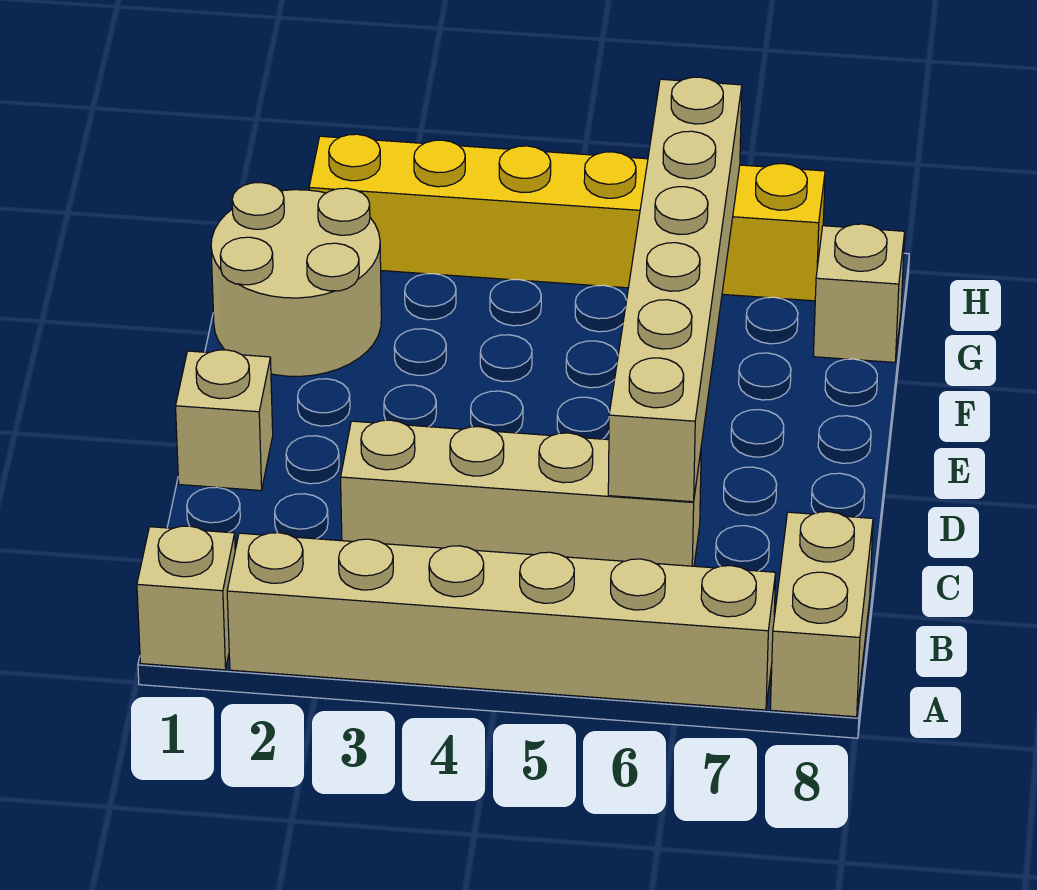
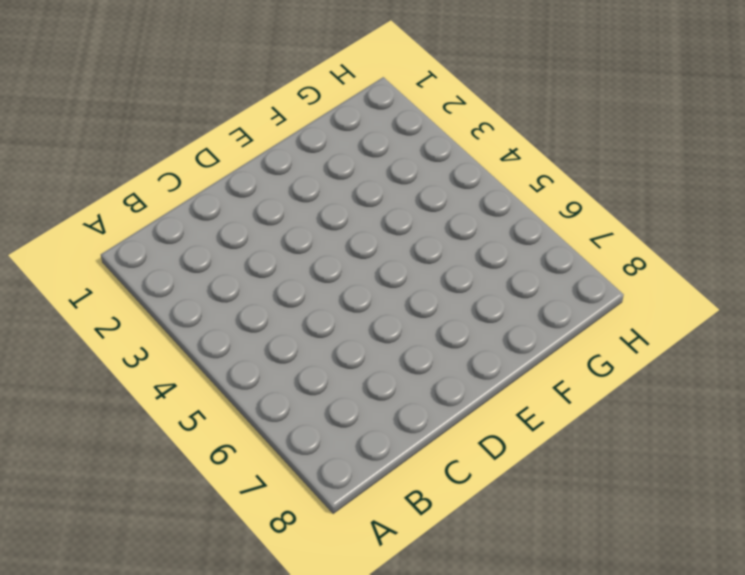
none -> tan brick A1 level 1
none -> tan brick A2:A7 level 1

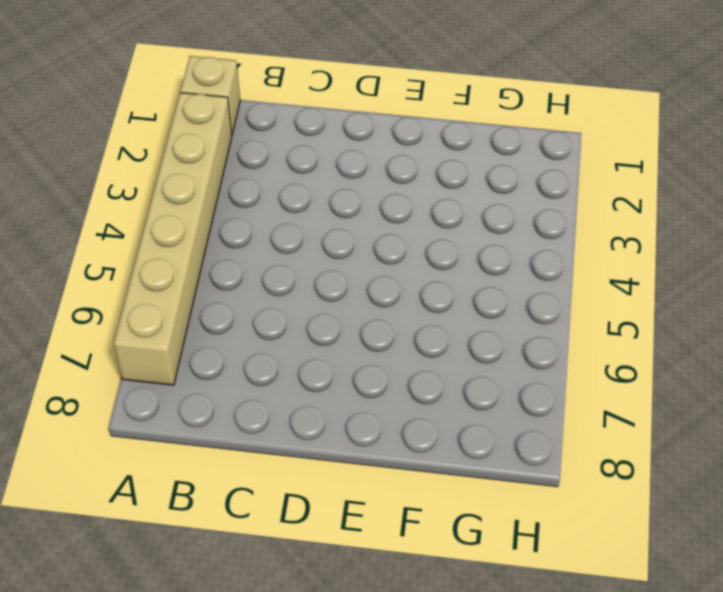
none -> tan brick A8:B8 level 1
none -> tan brick C3:C6 level 1

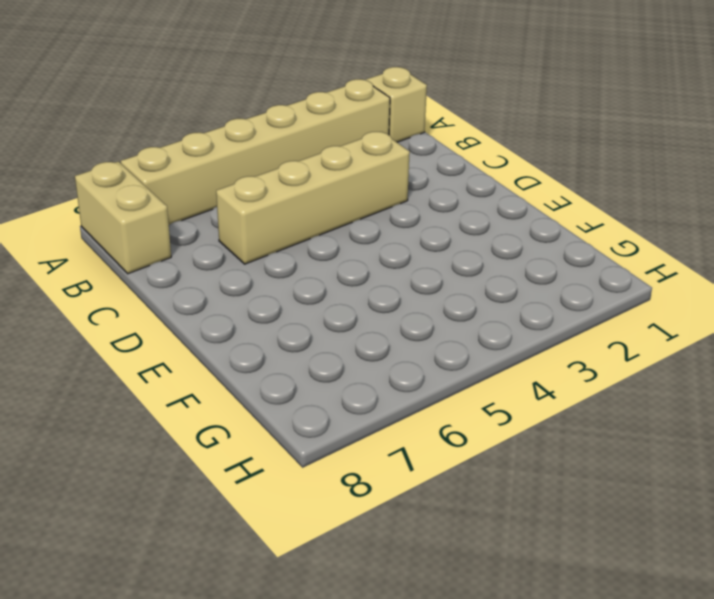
none -> tan brick D1 level 1
none -> tan round brick F1:G2 level 1

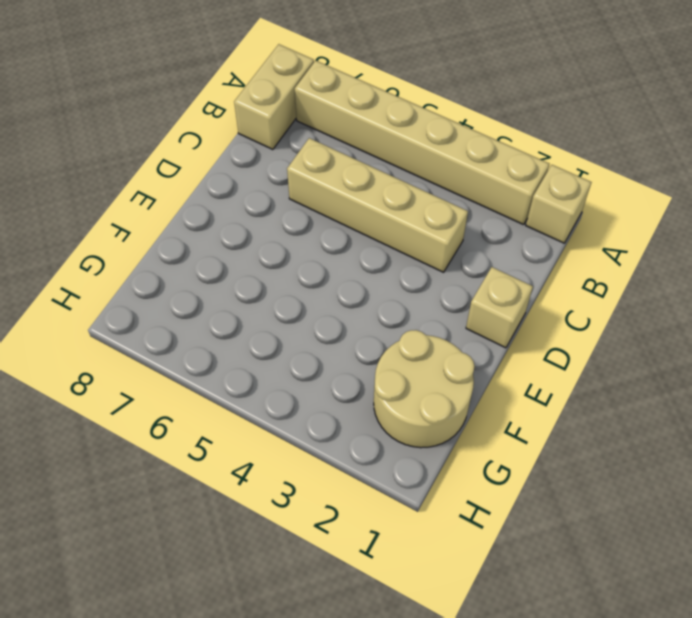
none -> tan brick G8 level 1
none -> yellow brick H2:H7 level 1

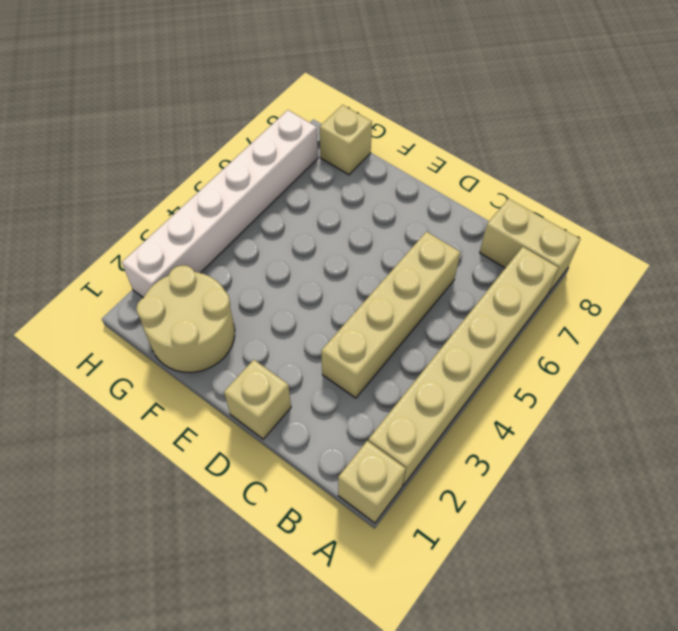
white brick H2:H7 level 1 -> yellow brick H2:H7 level 1
none -> tan brick C6:H6 level 2

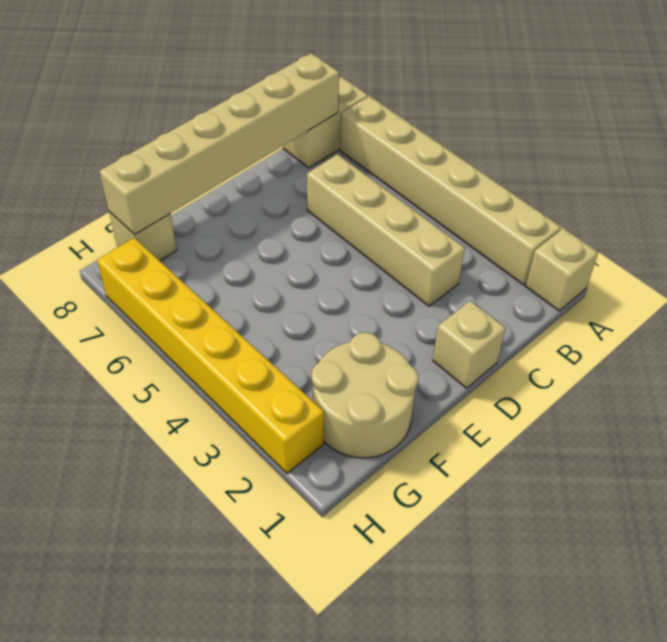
tan brick B8:G8 level 2 -> tan brick C6:H6 level 2

